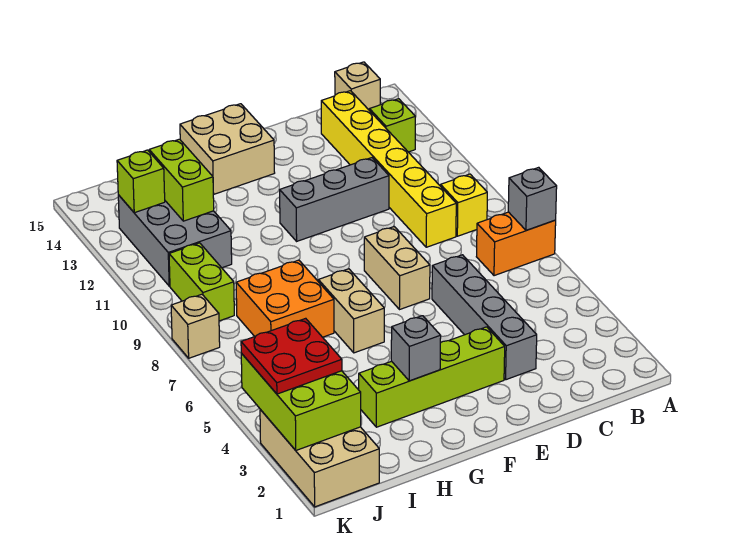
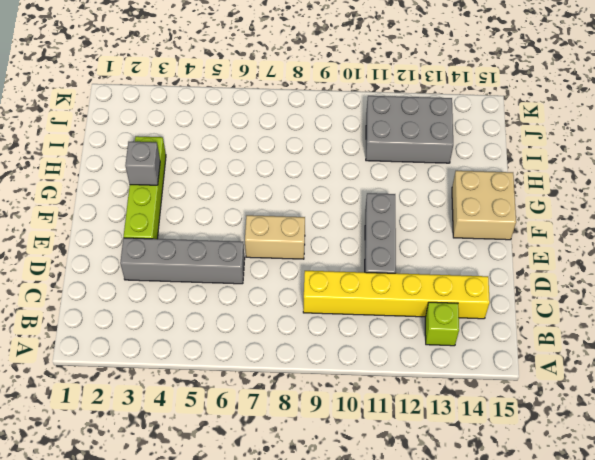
none -> orange brick A7:B7 level 1
none -> yellow brick B9 level 1
none -> tan brick B15 level 1

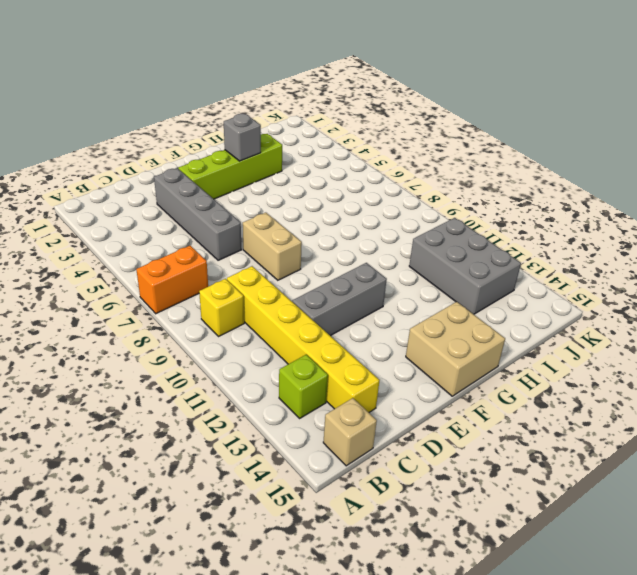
none -> tan brick G6:G7 level 1
none -> orange brick H7:I8 level 1
none -> tan brick J1:K3 level 1

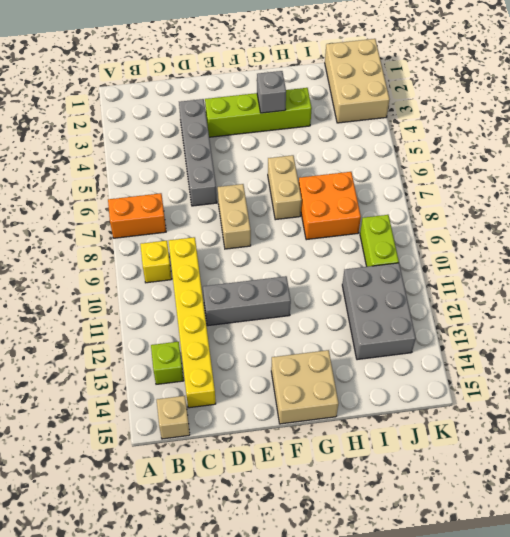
none -> tan brick K8 level 1
none -> grey brick A7 level 2
none -> lime brick I12:I13 level 2

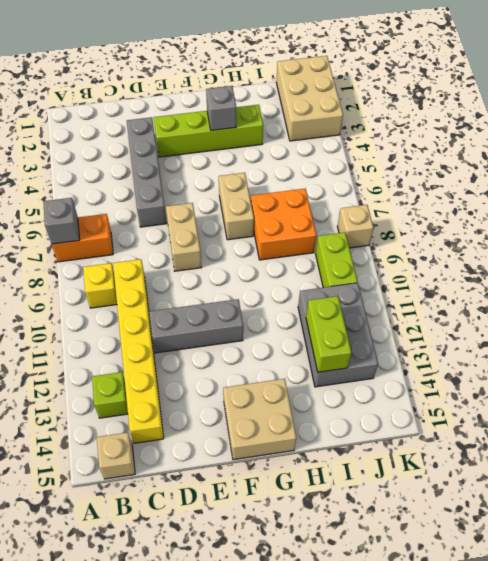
none -> lime brick J2:K4 level 2
none -> lime brick J13 level 2
none -> red plate J3:K4 level 3

